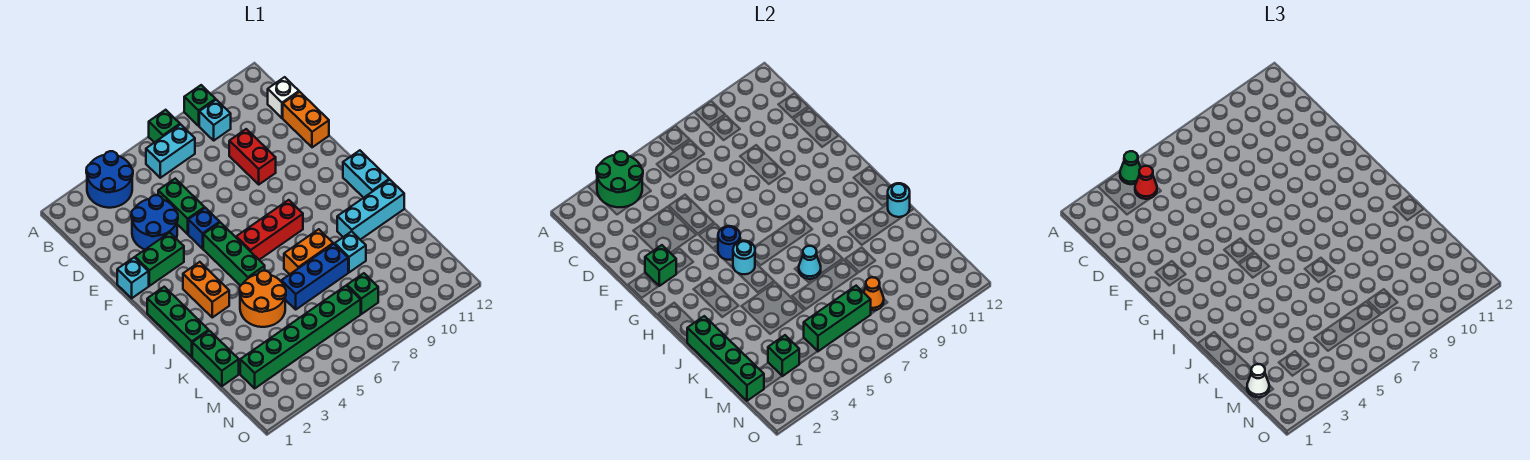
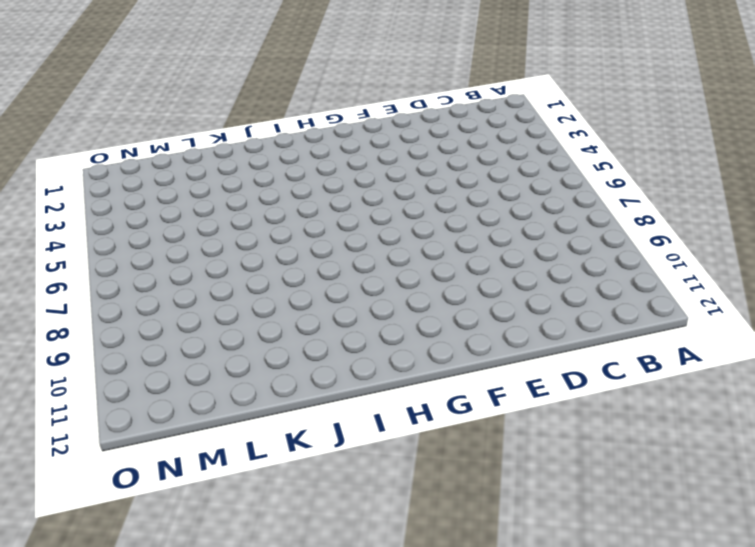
none -> blue round brick A3:B4 level 1
none -> green brick A7 level 1
none -> green brick A9 level 1
none -> cyan brick B6:B7 level 1

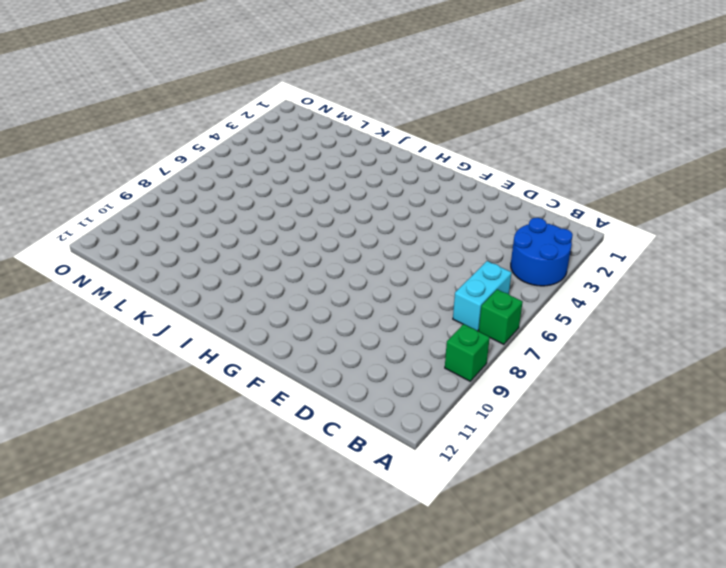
none -> cyan brick B9 level 1
none -> white brick C12 level 1
none -> blue round brick D3:E4 level 1
none -> green brick D5:E5 level 1

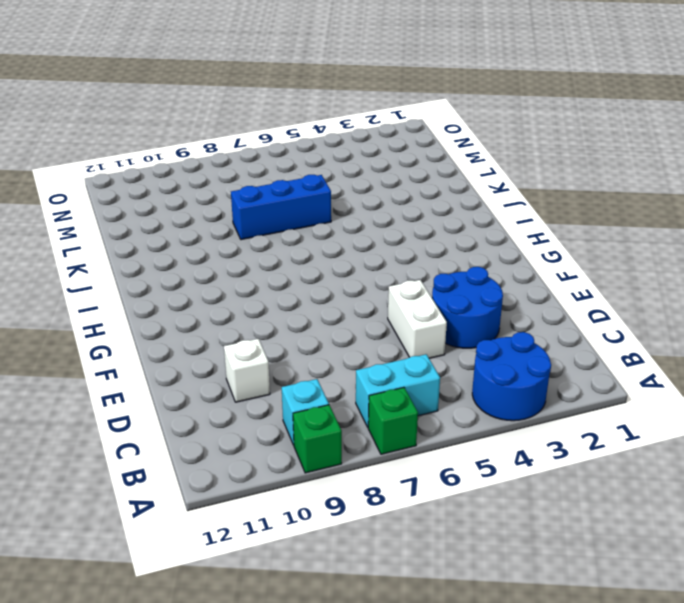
white brick D5:E5 level 1 -> green brick D5:E5 level 1
white brick D10 level 1 -> white brick C12 level 1
none -> red brick D9:E9 level 1
none -> orange brick D12:E12 level 1
none -> cyan brick F1 level 1
none -> green brick F2:F3 level 1

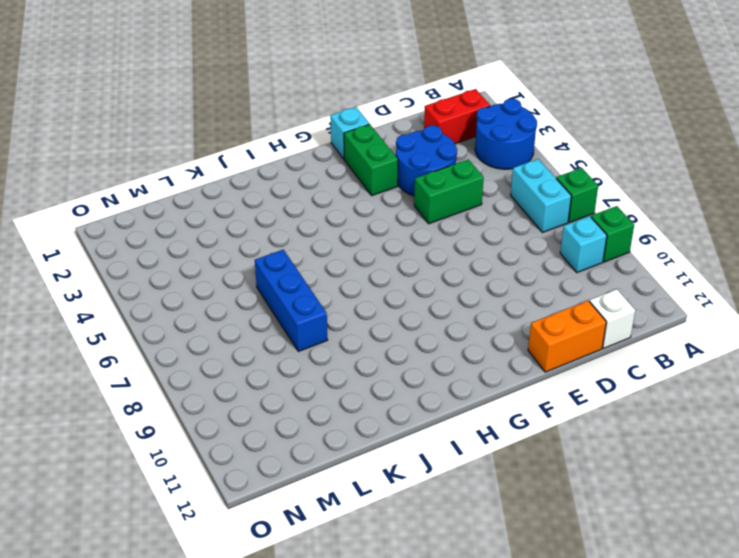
red brick B2:C2 level 1 -> red brick D9:E9 level 1
none -> blue brick F5 level 1
none -> green brick G5:I5 level 1
none -> green brick H1:J1 level 1
none -> orange brick H3:I3 level 1

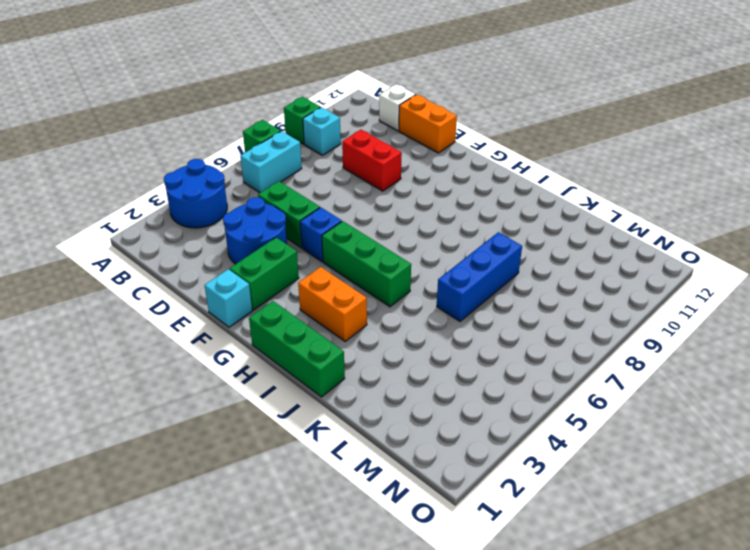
none -> red brick H6:H8 level 1
none -> cyan brick H12:I12 level 1
none -> orange round brick J4:K5 level 1
none -> orange brick J7:J8 level 1

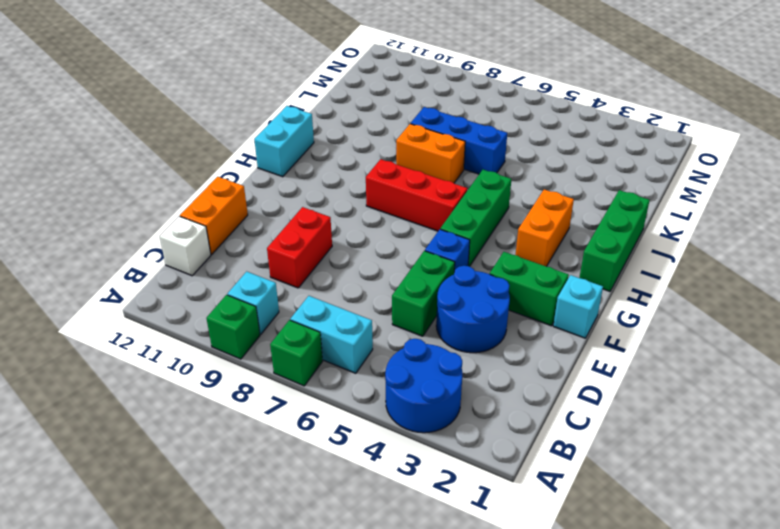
none -> orange round brick J4:K5 level 1
none -> cyan brick J10:J12 level 1
none -> green brick K1:L1 level 1
none -> cyan brick K9 level 1

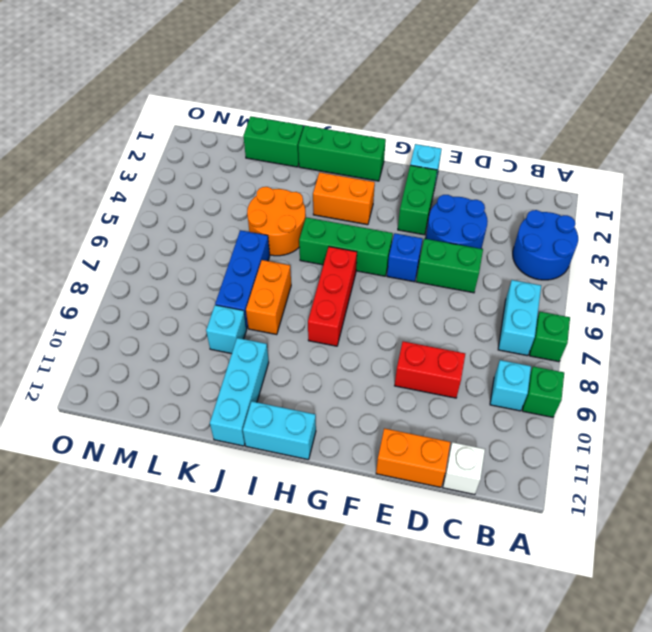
none -> green brick M2:M7 level 1
none -> green brick M8 level 1
none -> green round brick A3:B4 level 2
none -> green brick F2 level 2

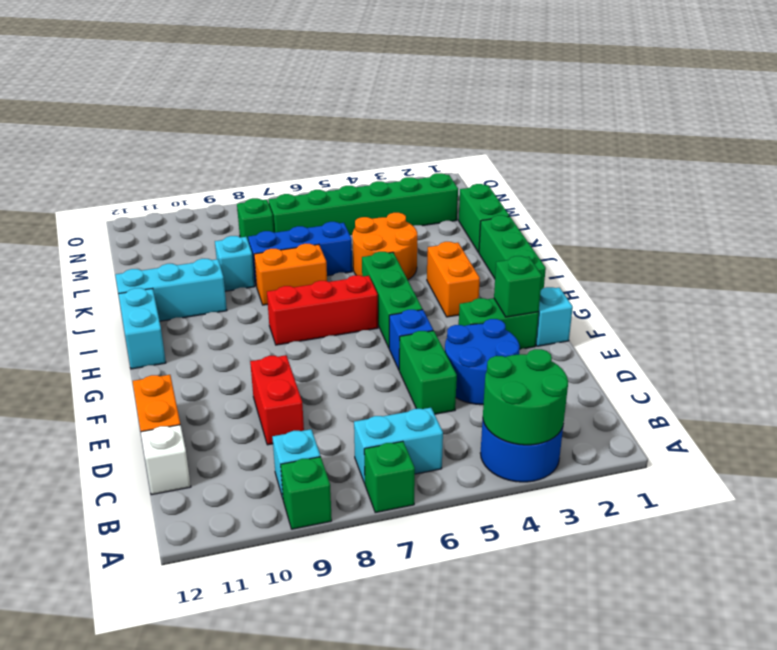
none -> blue round brick G5 level 2
none -> cyan round brick H5 level 2
none -> green brick J1:M1 level 2
none -> cyan cone J7 level 2

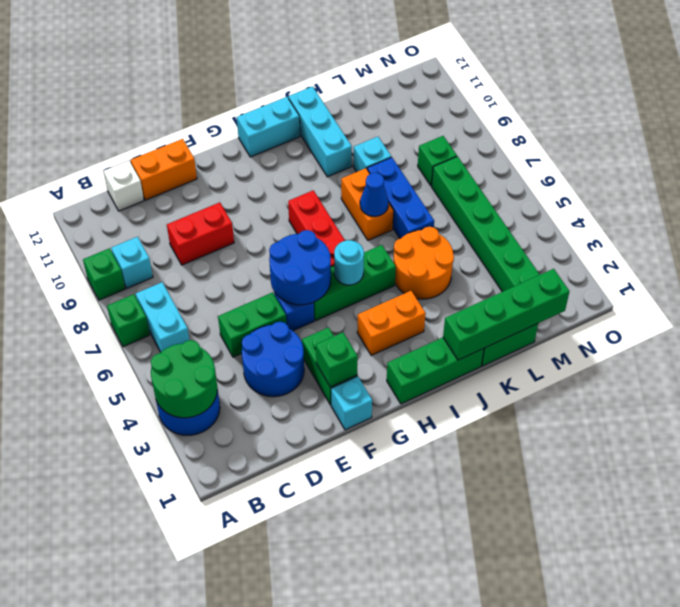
blue round brick F5:G6 level 2 -> blue round brick G5 level 2
blue cone J7 level 2 -> cyan cone J7 level 2
none -> cyan round brick J12 level 2
none -> green brick M3 level 2
none -> green brick M5:M7 level 2
none -> orange cone M8 level 2

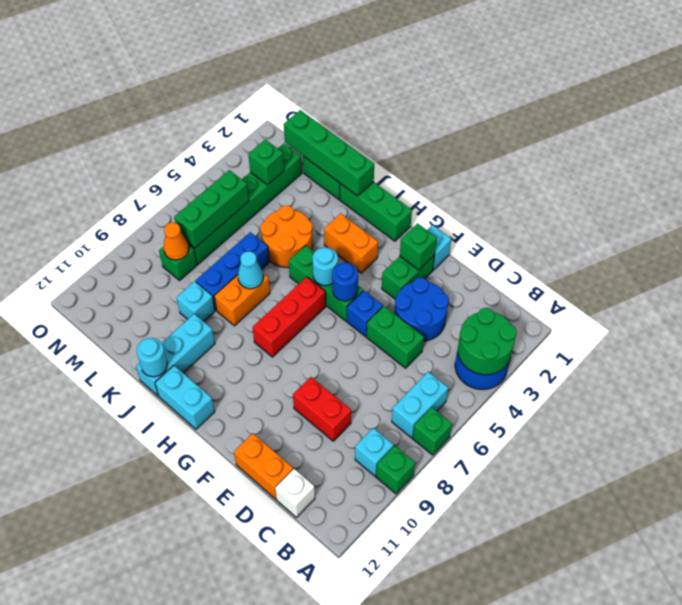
none -> green cone A4 level 3
none -> red cone B4 level 3
none -> white cone M1 level 3

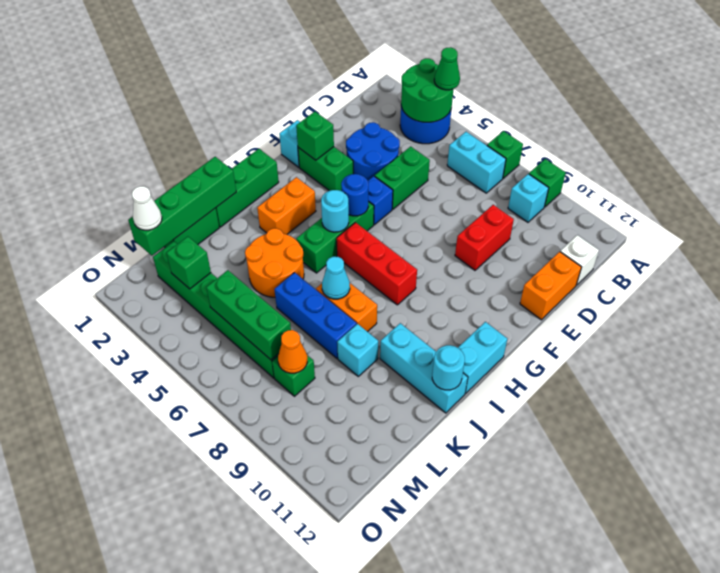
none -> red cone B4 level 3

